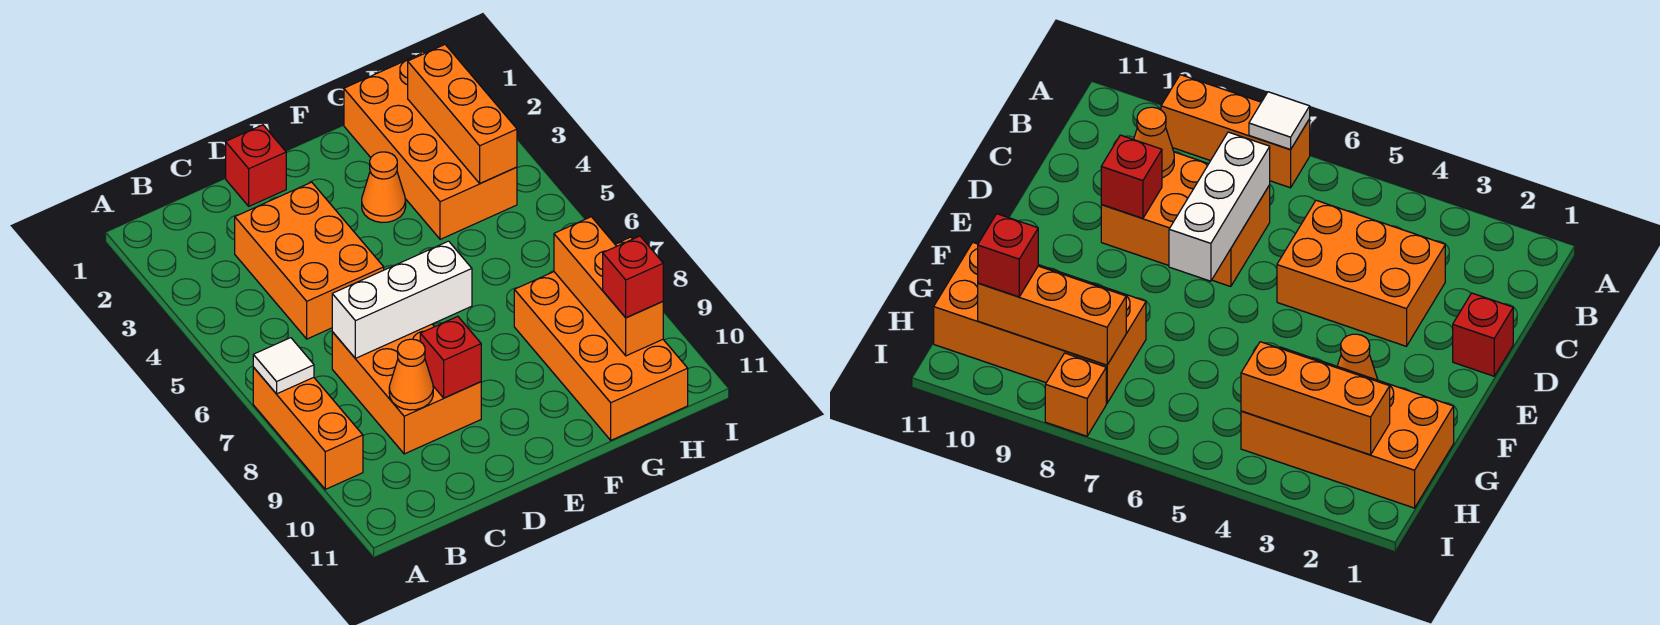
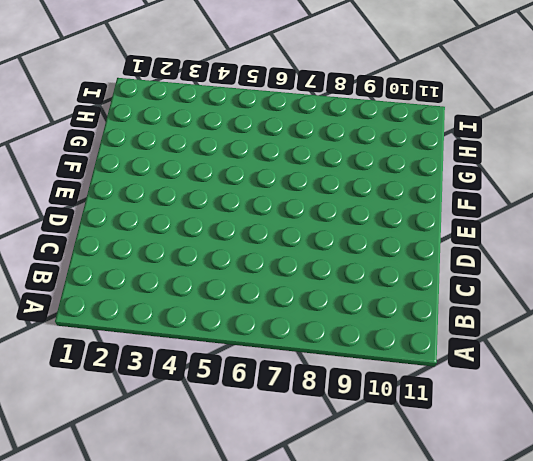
none -> orange brick A7:A9 level 1
none -> orange brick C3:D5 level 1
none -> orange brick C7:D9 level 1

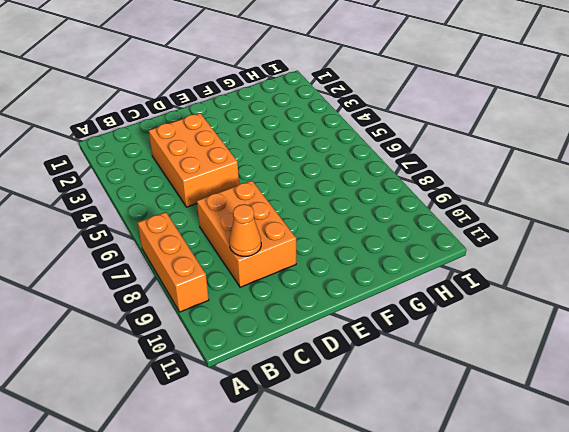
none -> red brick D1 level 1
none -> orange cone F3 level 1
none -> orange brick G1:H4 level 1

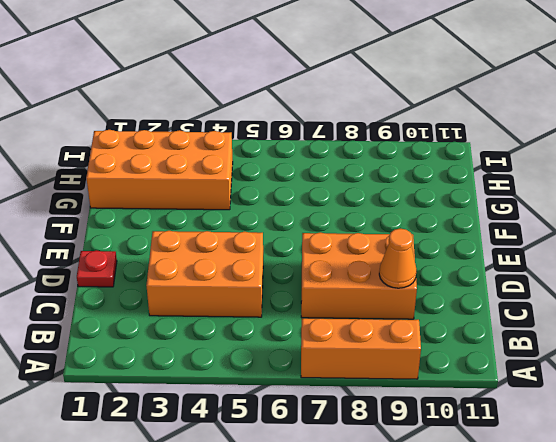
red plate D1 level 1 -> red brick D1 level 1
none -> orange cone F3 level 1
none -> orange brick G8:H11 level 1
none -> orange brick I8 level 1

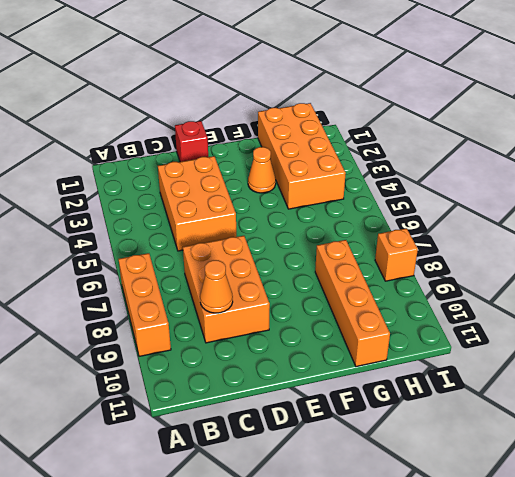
orange brick G8:G11 level 1 -> orange brick G8:H11 level 1
none -> white tile A7 level 2
none -> white brick C7:E7 level 2
none -> red brick D9 level 2

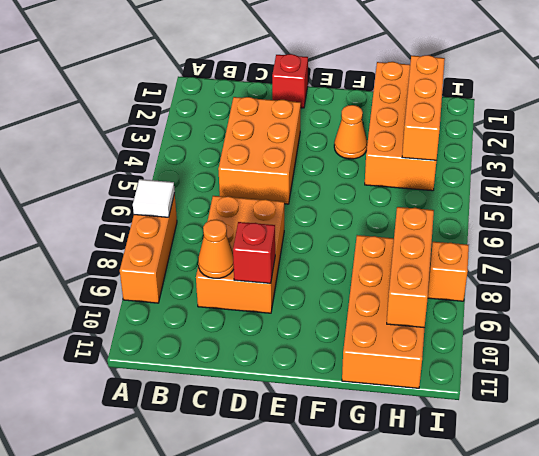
none -> white brick C7:E7 level 2
none -> red brick H10 level 3

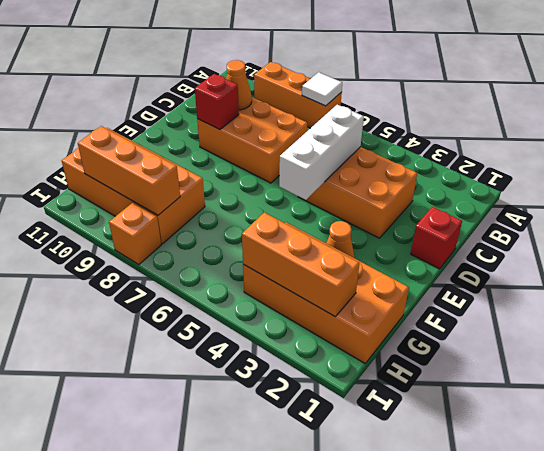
white brick C5:E5 level 2 -> white brick C7:E7 level 2
none -> red brick H10 level 3

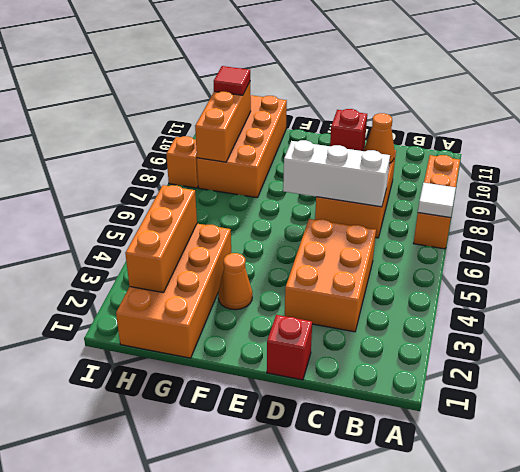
red tile H10 level 3 -> red brick H10 level 3

